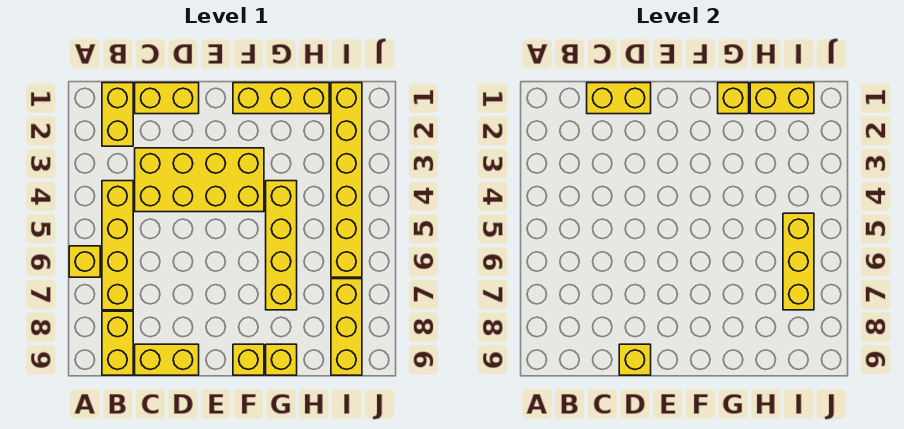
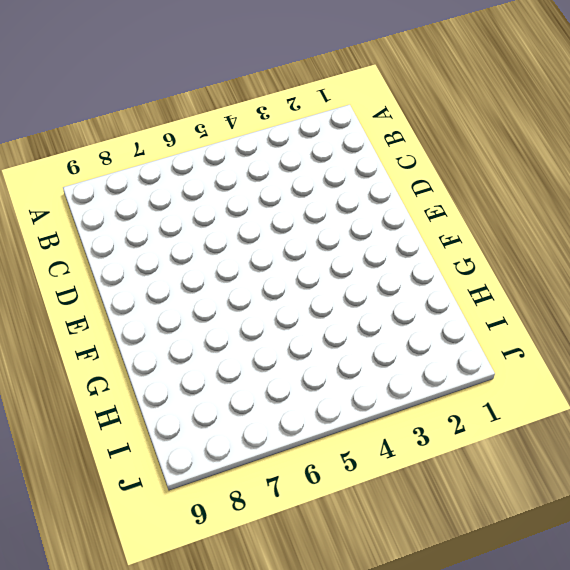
none -> yellow brick A6 level 1
none -> yellow brick B1:B2 level 1
none -> yellow brick B4:B7 level 1

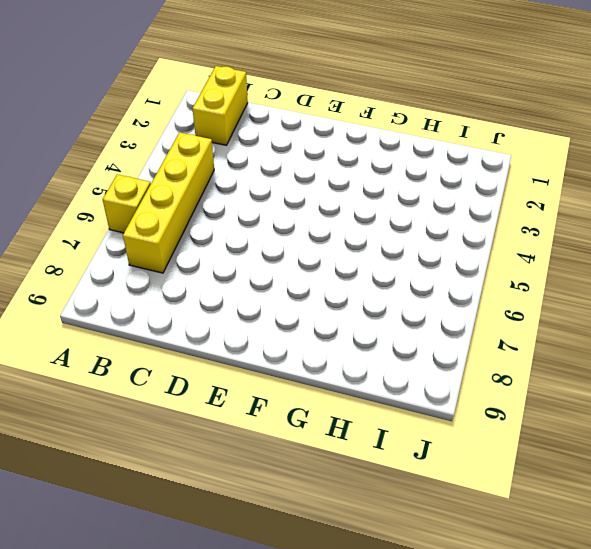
none -> yellow brick B8:B9 level 1
none -> yellow brick C1:D1 level 1
none -> yellow brick C3:F4 level 1

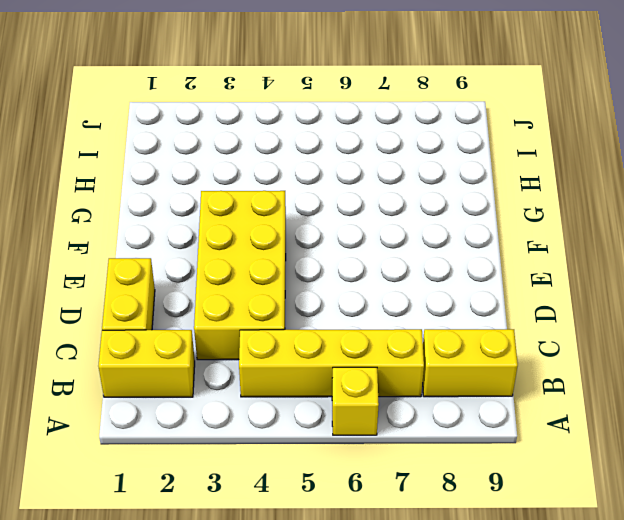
none -> yellow brick C9:D9 level 1
none -> yellow brick F1:H1 level 1
none -> yellow brick F9 level 1

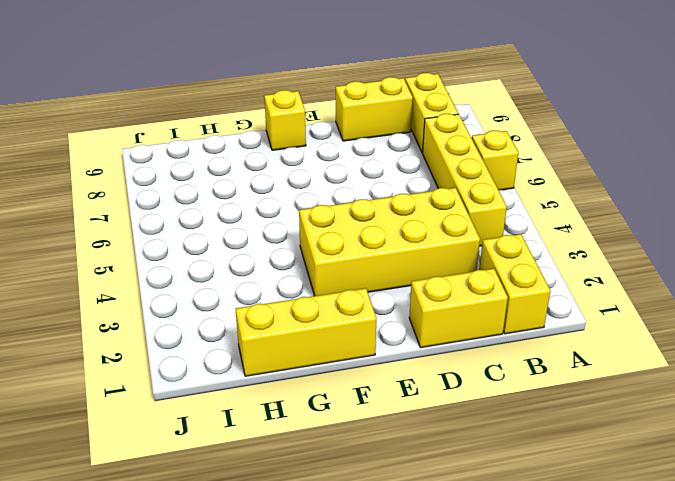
none -> yellow brick G4:G7 level 1
none -> yellow brick G9 level 1
none -> yellow brick I1:I6 level 1

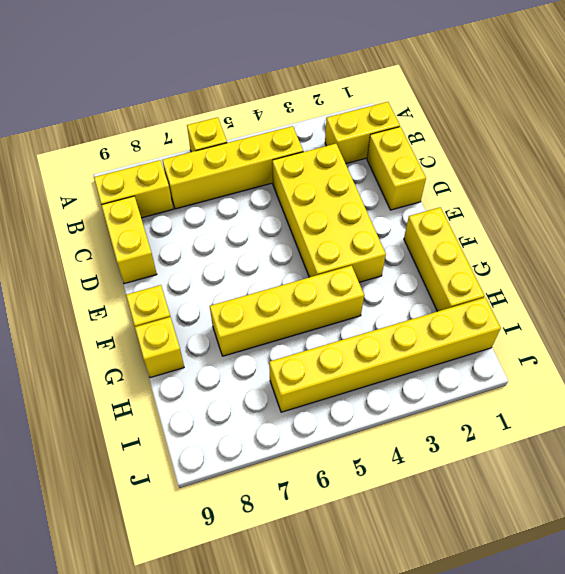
none -> yellow brick I7:I9 level 1
none -> yellow brick C1:D1 level 2
none -> yellow brick D9 level 2

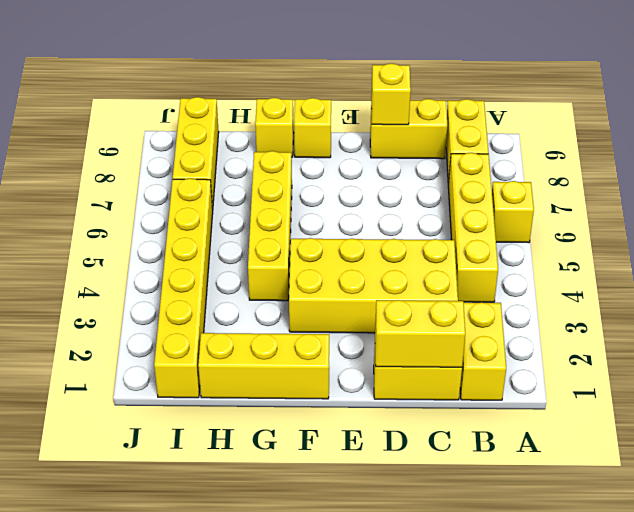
none -> yellow brick G1 level 2
none -> yellow brick H1:I1 level 2
none -> yellow brick I5:I7 level 2

